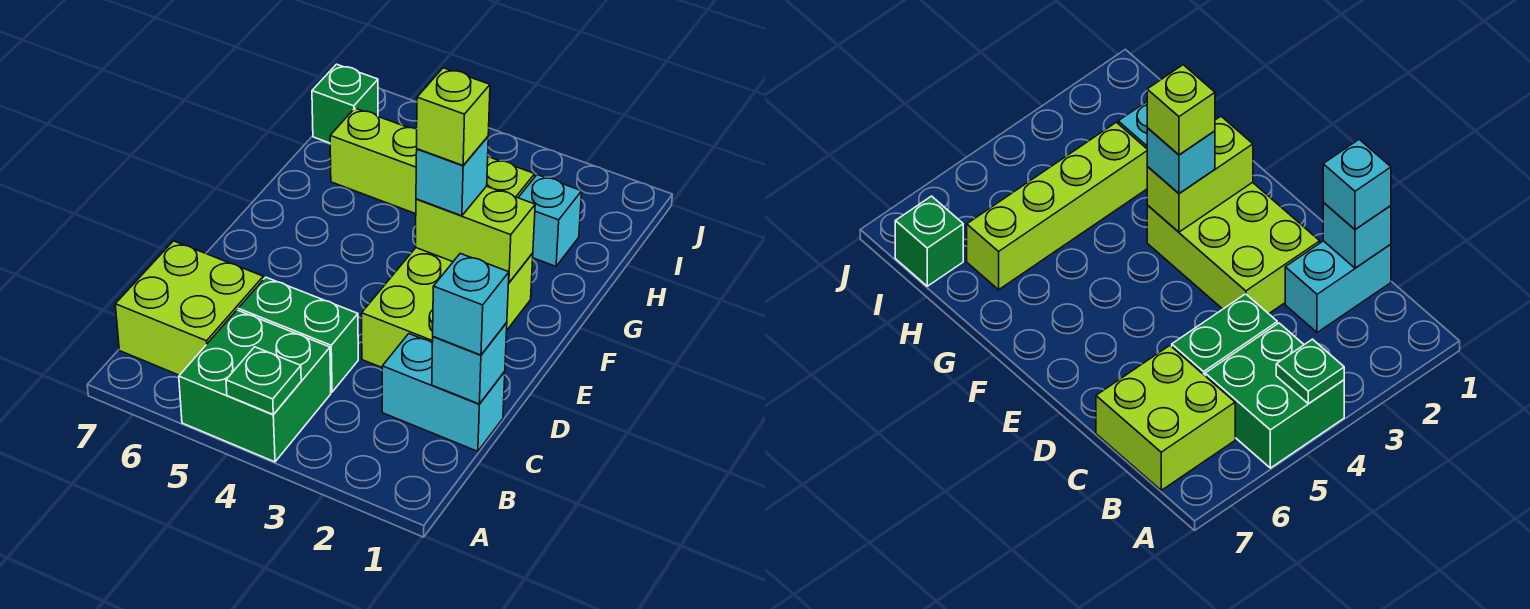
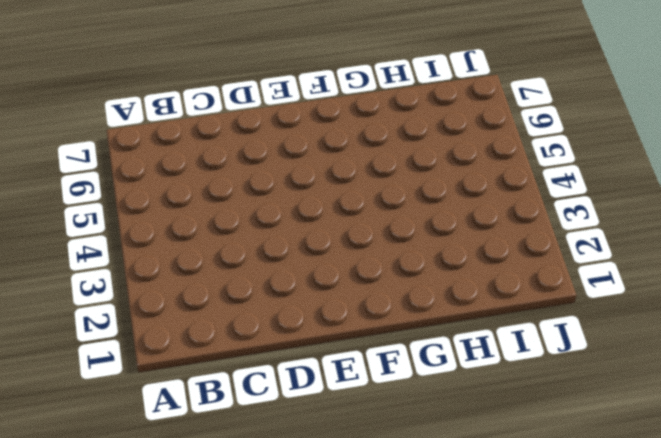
none -> green brick A4:B5 level 1
none -> lime brick B6:C7 level 1
none -> cyan brick C1:C2 level 1

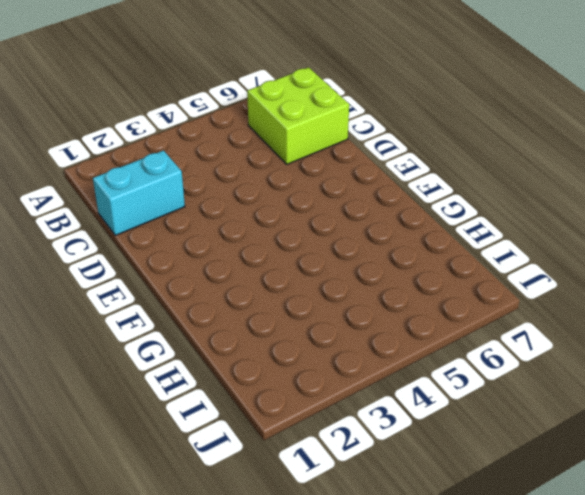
none -> green brick A4:B5 level 1
none -> green brick C4:C5 level 1
none -> lime brick D2:F3 level 1

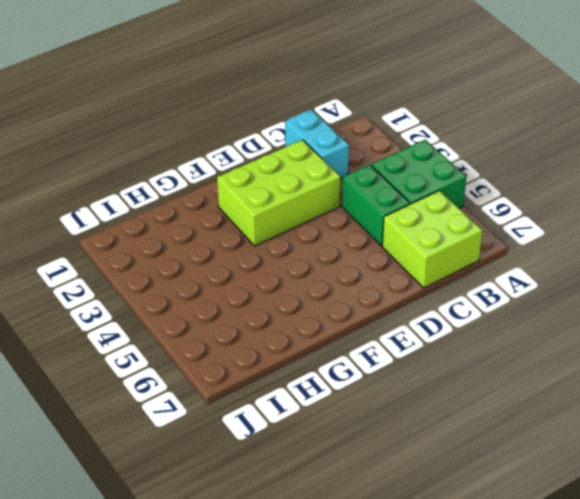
none -> cyan brick H2 level 1
none -> lime brick H3:H6 level 1
none -> green brick I7 level 1

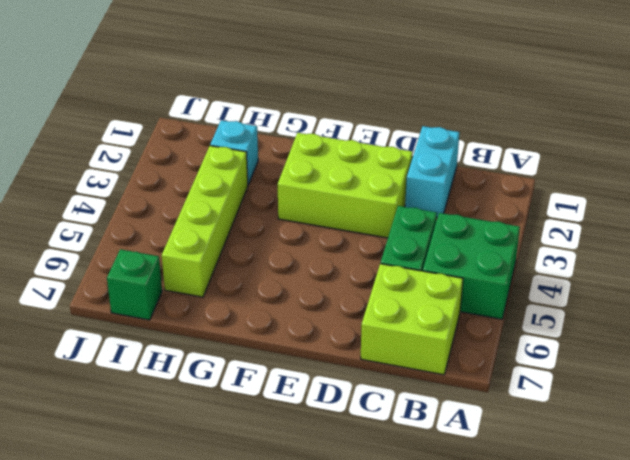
none -> green plate A4 level 2
none -> cyan brick C1 level 2
none -> lime brick F2:F3 level 2

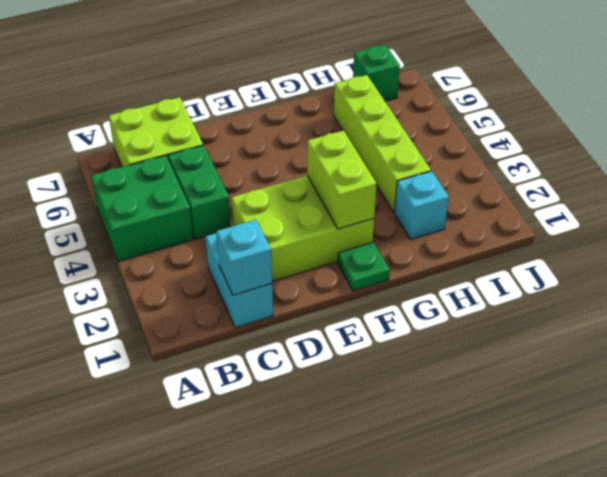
green plate F1 level 1 -> green plate A4 level 2
none -> cyan brick C1 level 3
none -> cyan brick F3 level 3
none -> lime brick F3 level 4

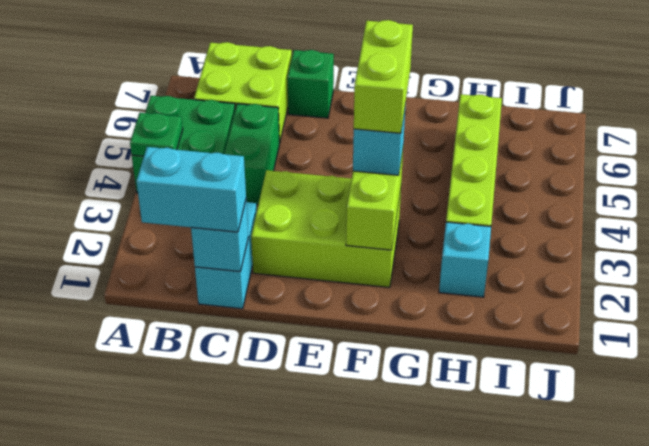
cyan brick B1:C1 level 3 -> cyan brick C1 level 3
green brick D7 level 1 -> green brick I7 level 1
lime brick F3:F4 level 4 -> lime brick F3 level 4

